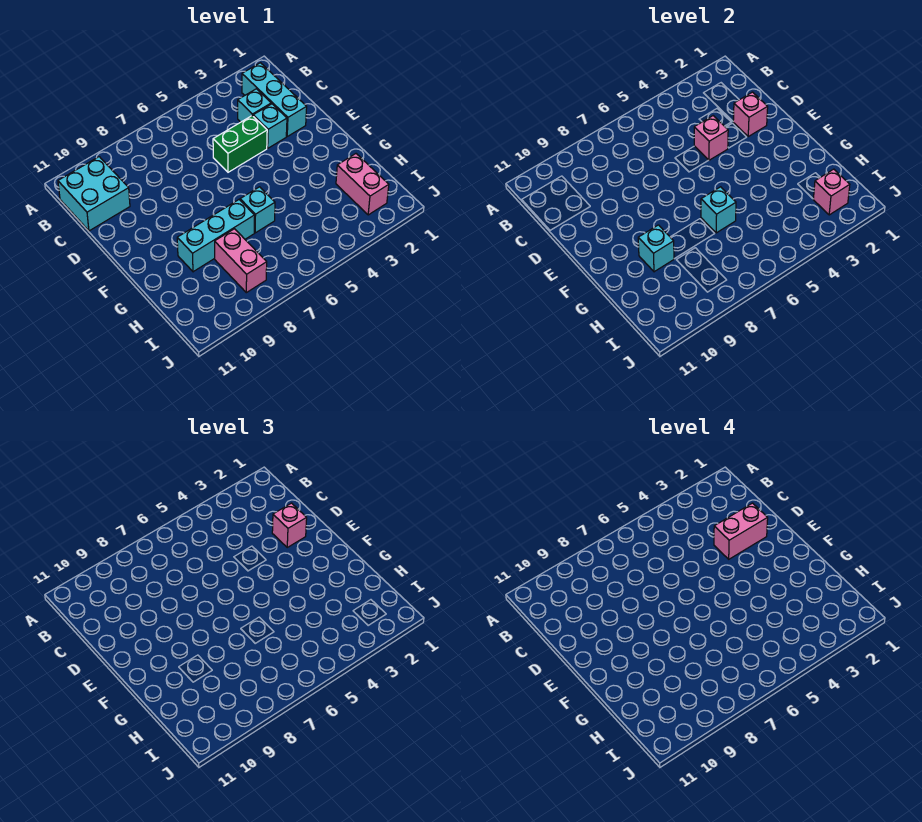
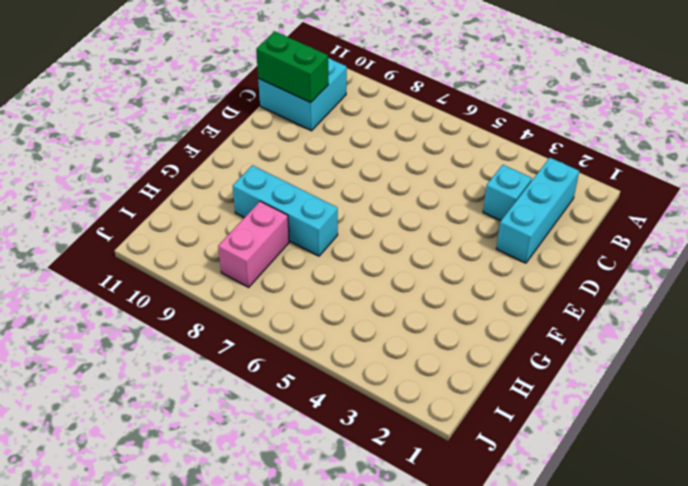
green brick C10:C11 level 2 -> green brick D4:D5 level 1
none -> cyan brick D3 level 1
none -> cyan brick G6 level 1
none -> pink brick H2:I2 level 1

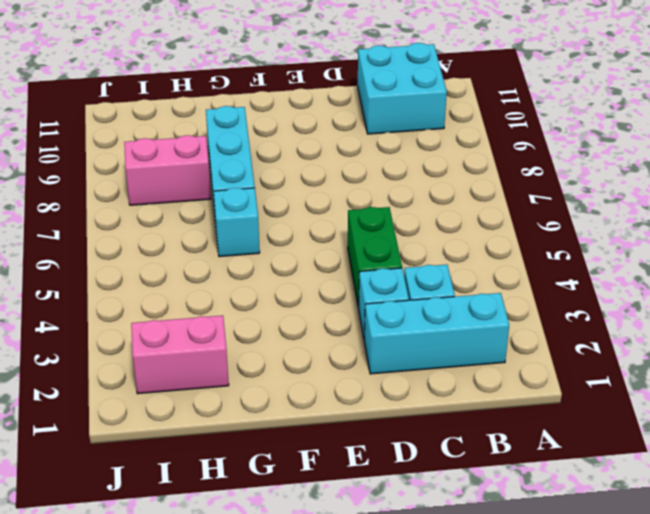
none -> pink brick D2 level 2
none -> pink brick D4 level 2
none -> cyan brick G6 level 2

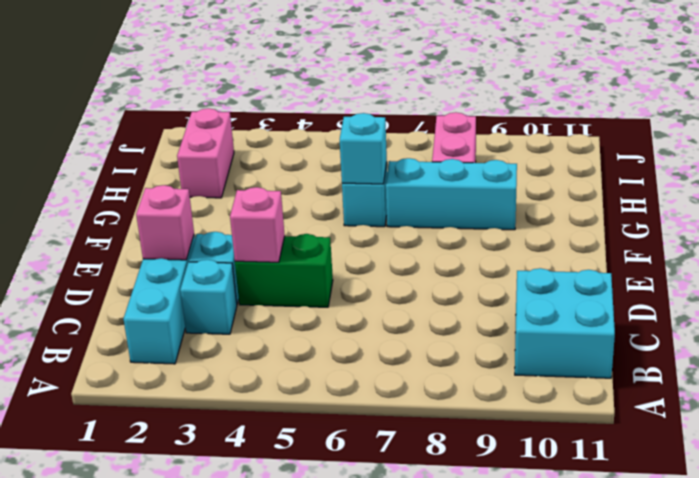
none -> cyan brick G9 level 2
none -> pink brick I2 level 2
none -> pink brick D2 level 3

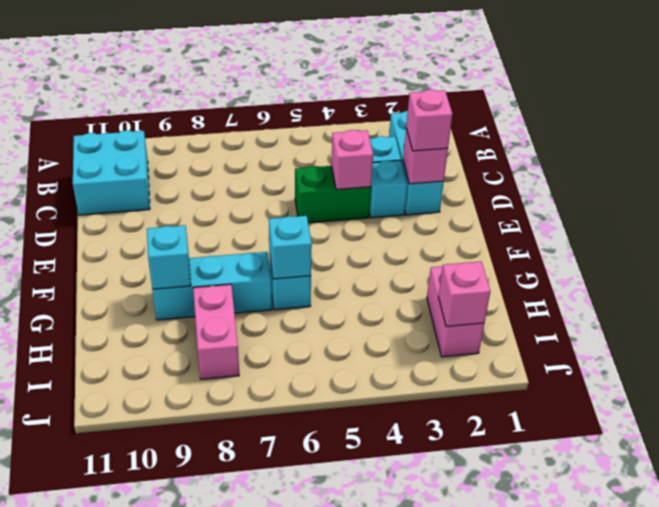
none -> pink brick D2:D3 level 4

